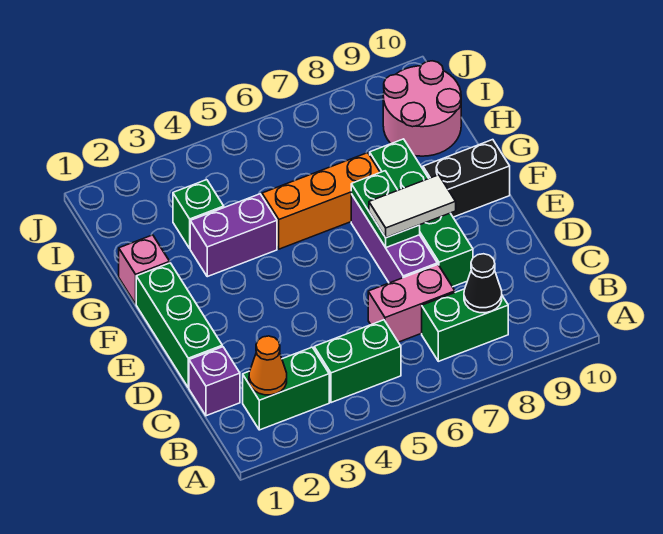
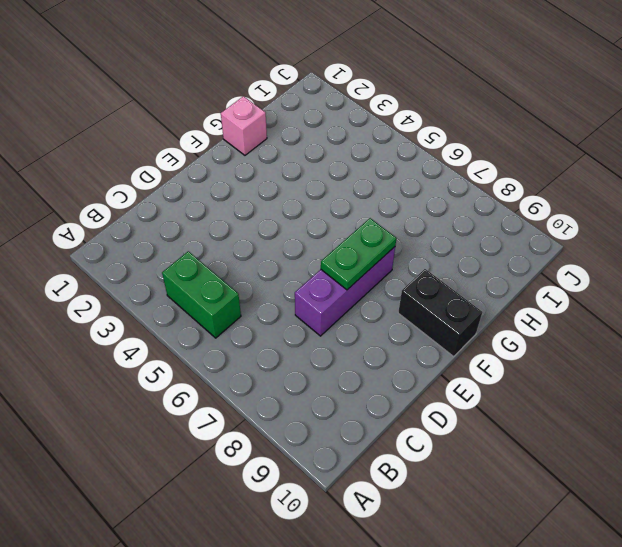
none -> green brick B2:B3 level 1
none -> green brick B7:B8 level 1
none -> purple brick C1 level 1

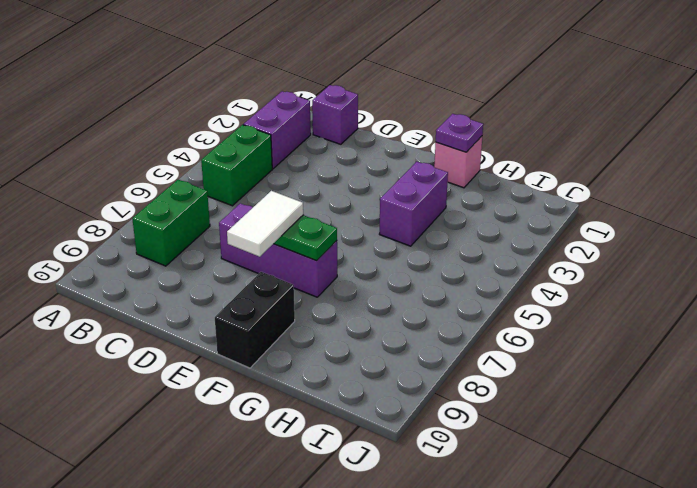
purple brick B2:B3 level 1 -> green brick B2:B3 level 1
purple plate G1 level 2 -> none
none -> pink brick C6:C7 level 1
none -> green brick D1:F1 level 1
none -> green brick D8:G8 level 1

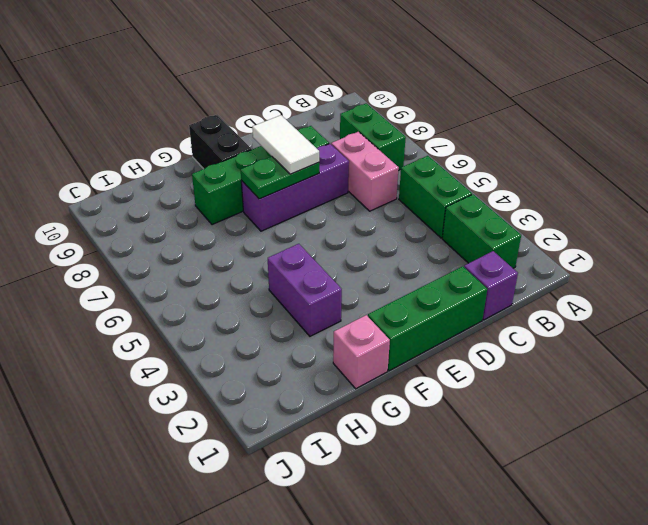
none -> orange brick G5:G7 level 1
none -> green brick H3 level 1
none -> pink round brick H9:I10 level 1

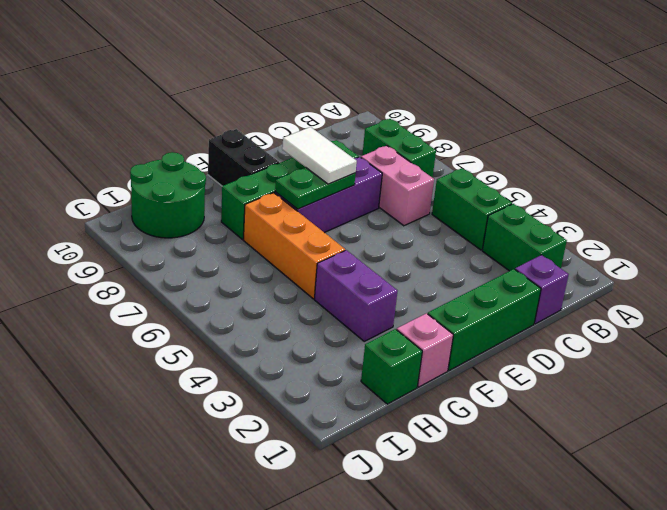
green brick H1 level 1 -> green brick H3 level 1
green round brick H9:I10 level 1 -> pink round brick H9:I10 level 1
none -> orange cone B2 level 2
none -> black cone B8 level 2

